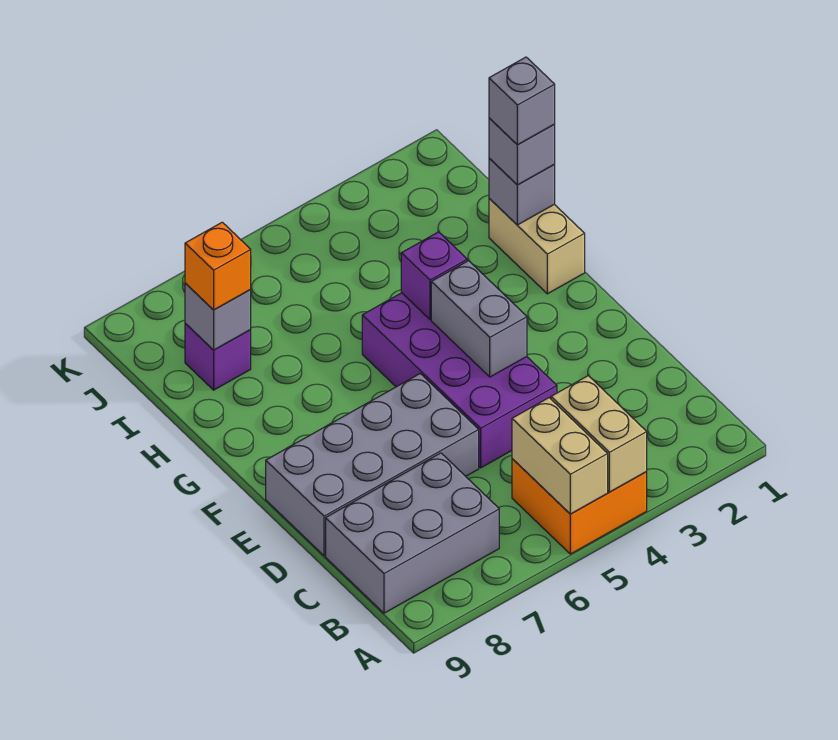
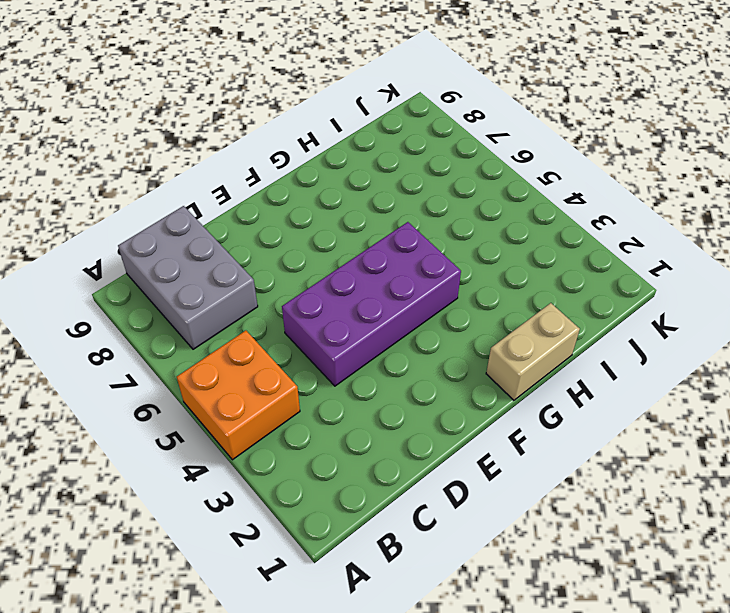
none -> grey brick D6:E9 level 1
none -> purple brick I8 level 1
none -> tan brick A4:B4 level 2

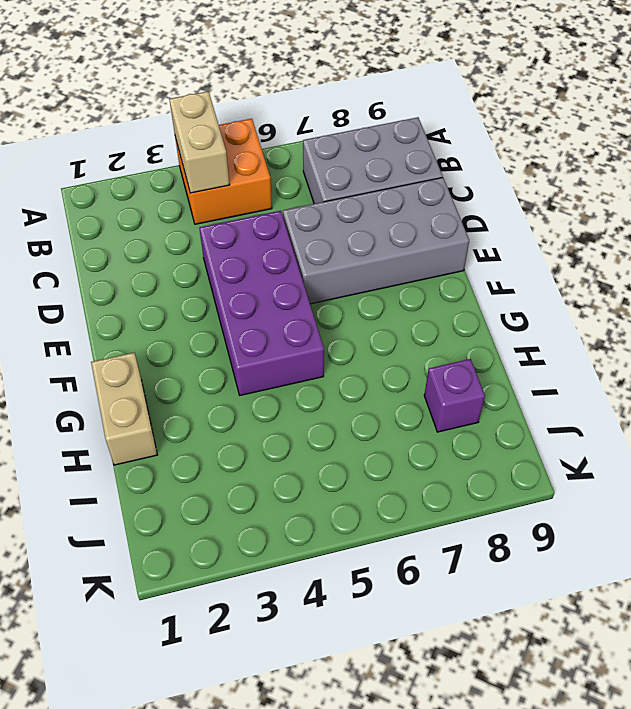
none -> tan brick A5:B5 level 2
none -> grey brick E4:F4 level 2
none -> purple brick G4 level 2

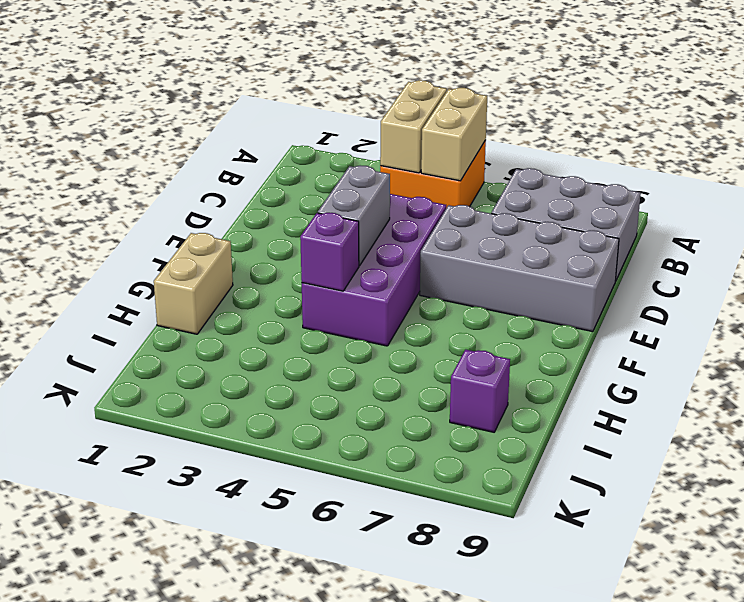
none -> grey brick H1 level 2
none -> grey brick I8 level 2
none -> grey brick H1 level 3

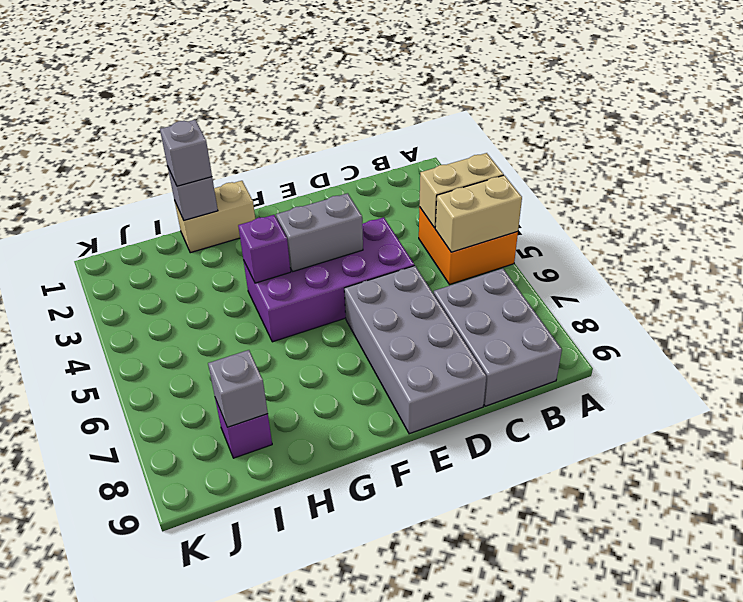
none -> orange brick I8 level 3
none -> grey brick H1 level 4

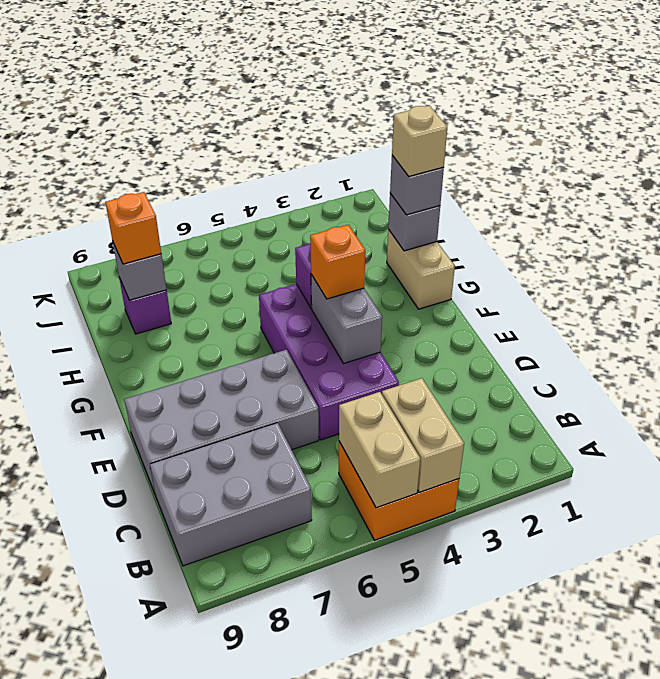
orange brick F4 level 3 -> none
tan brick H1 level 4 -> grey brick H1 level 4

